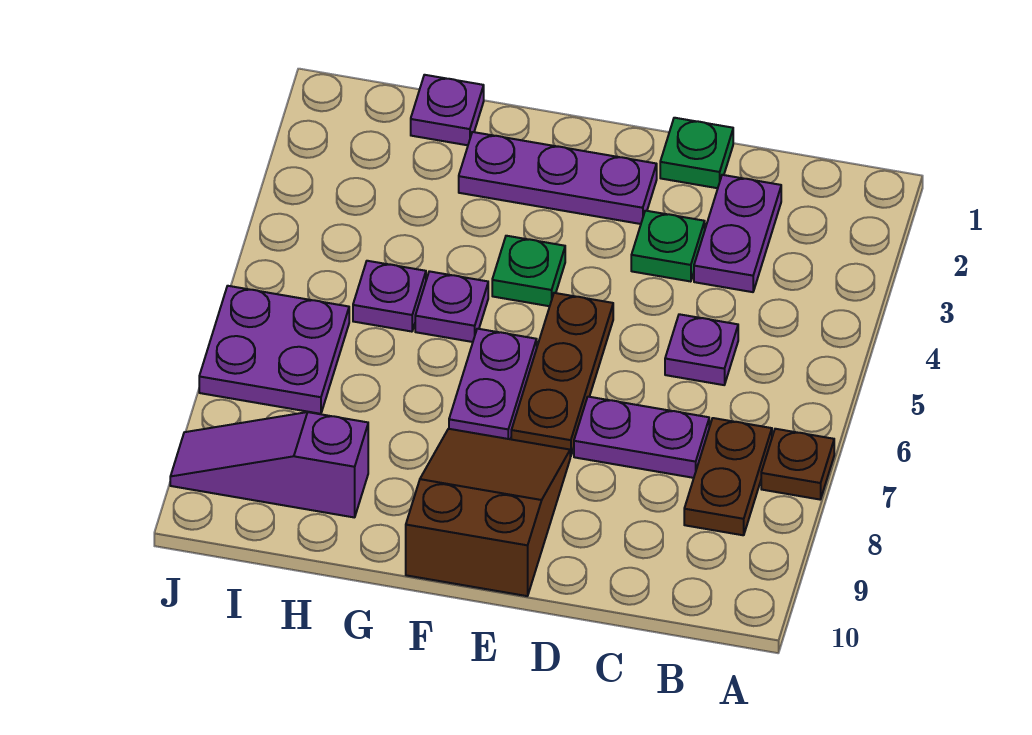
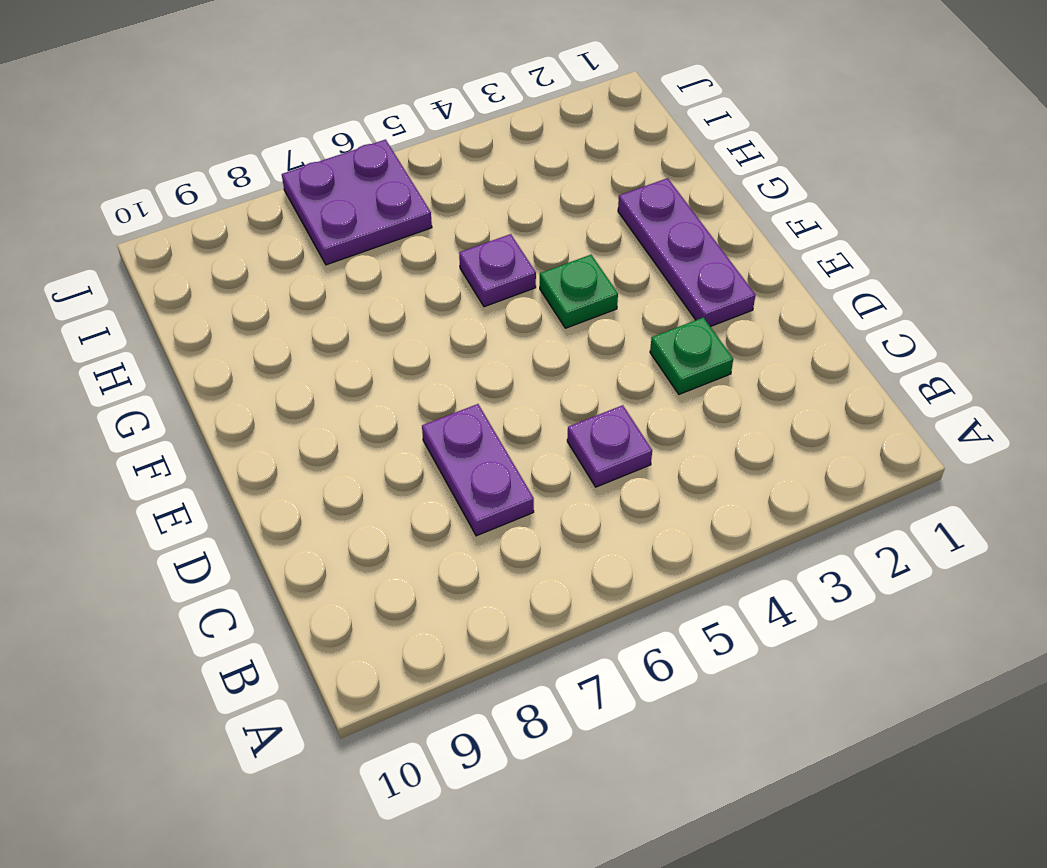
none -> brown plate A7 level 1
none -> brown plate B7:B8 level 1
none -> purple plate C2:C3 level 1

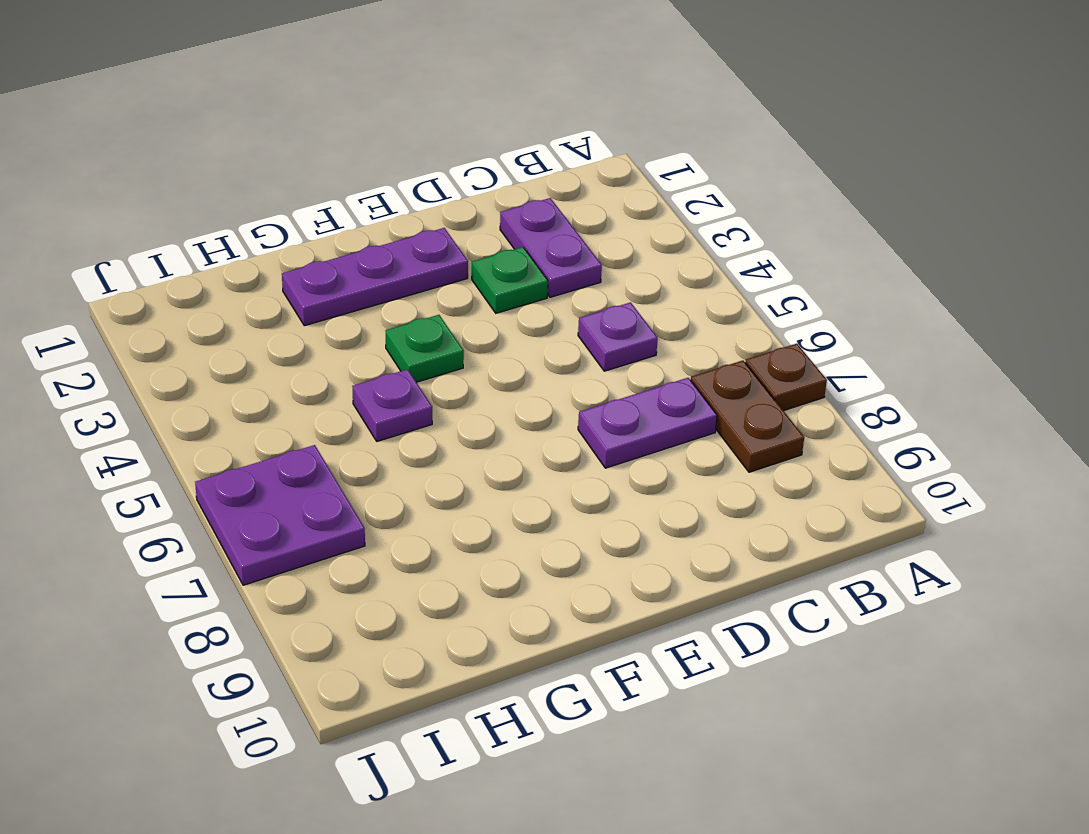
none -> green plate D1 level 1
none -> brown plate E5:E7 level 1
none -> brown slope E8:F10 level 1 top 10

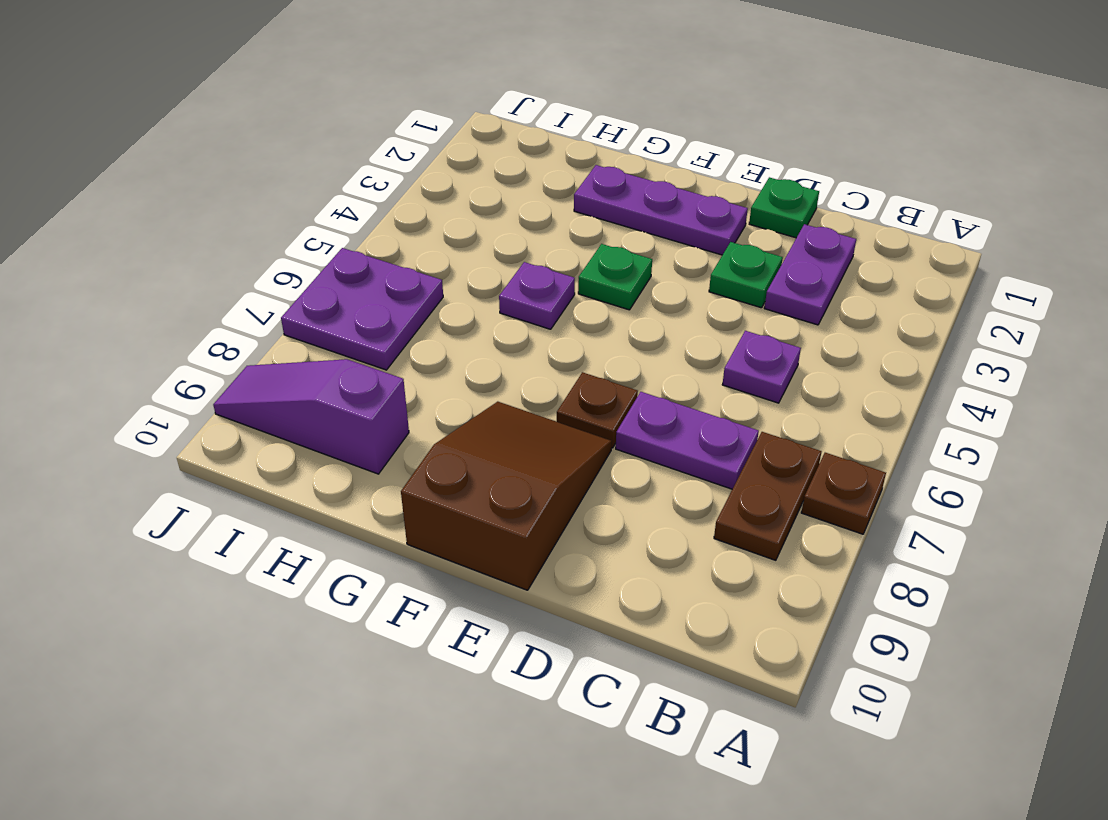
brown plate E7 level 1 -> brown plate E5:E7 level 1
none -> purple plate F6:F7 level 1
none -> purple plate H1 level 1
none -> purple plate H5 level 1

